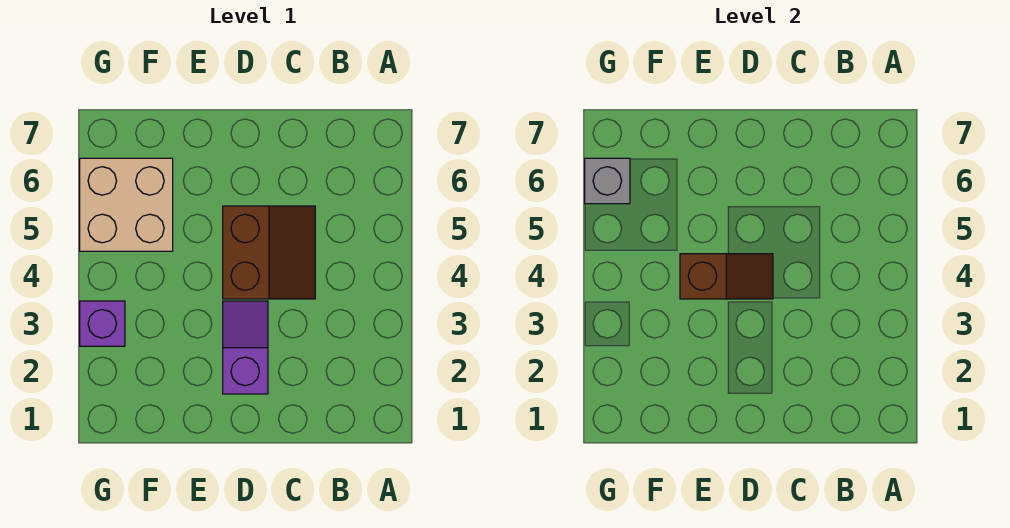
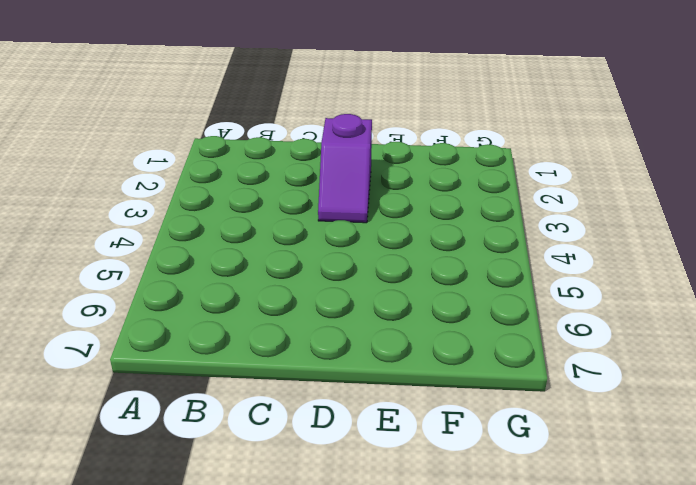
none -> brown slope C4:D5 level 1 top D
none -> tan brick F5:G6 level 1

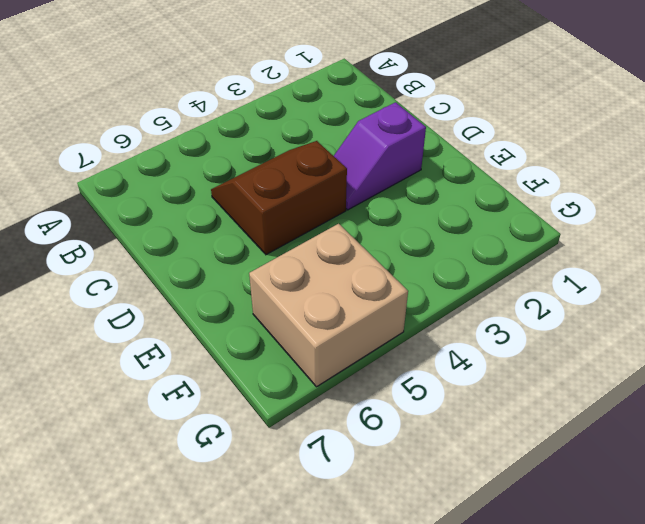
none -> purple brick G3 level 1
none -> brown slope D4:E4 level 2 top E

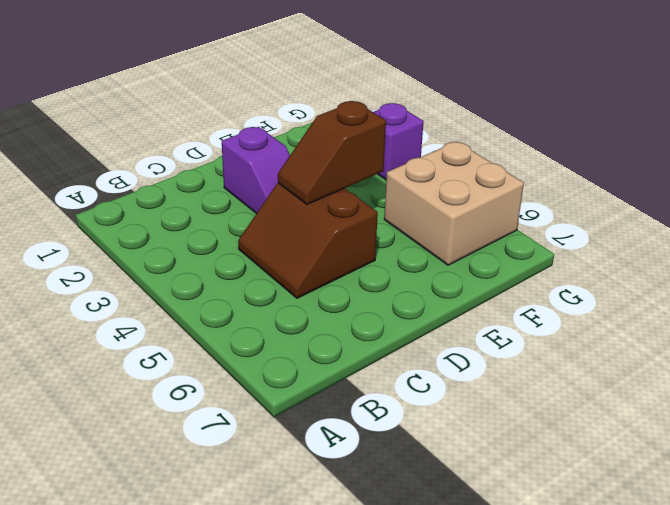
none -> grey brick G6 level 2

